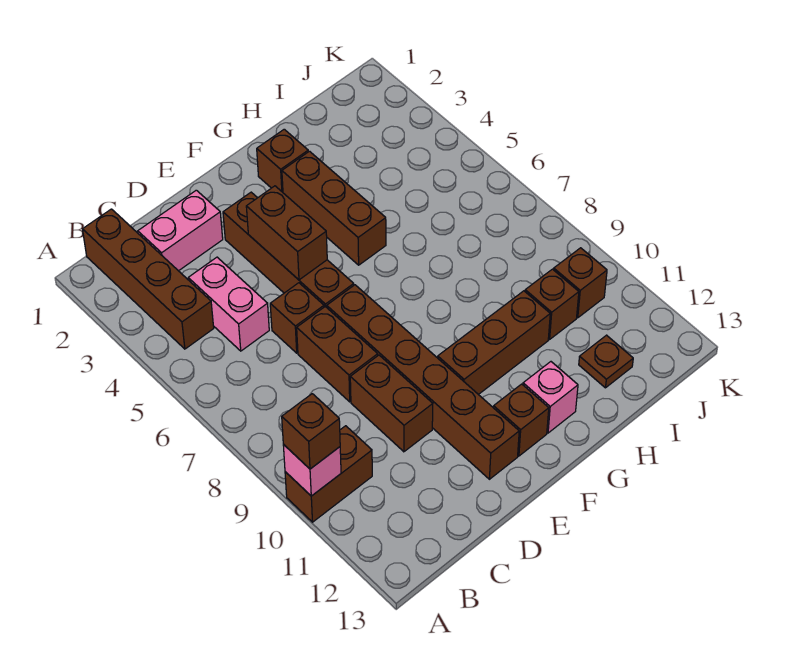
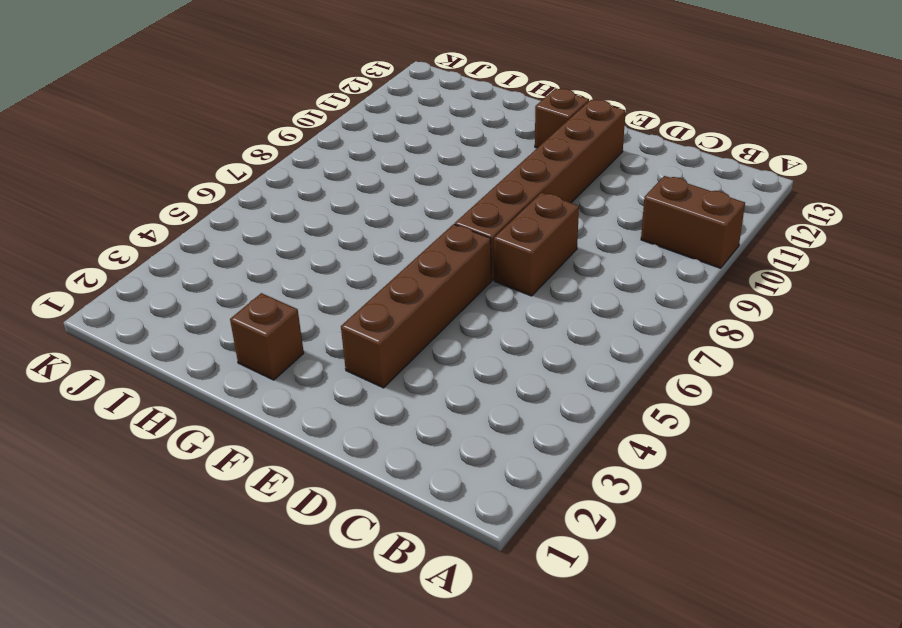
none -> brown brick B1:B4 level 1
none -> pink brick C2:D2 level 1
none -> pink brick C4:C5 level 1

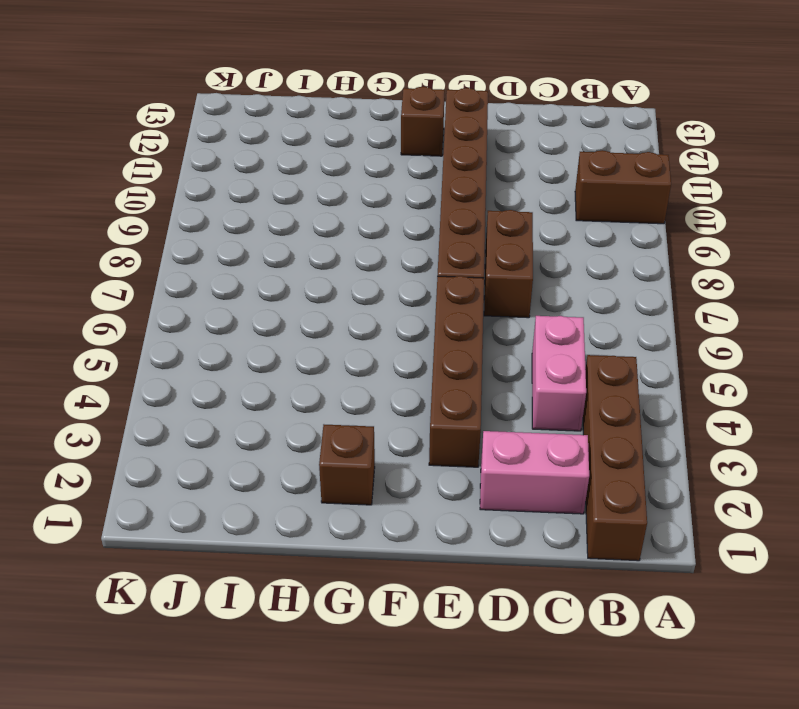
none -> brown brick D6 level 1
none -> brown brick D9:D10 level 1
none -> brown brick F10:H10 level 1

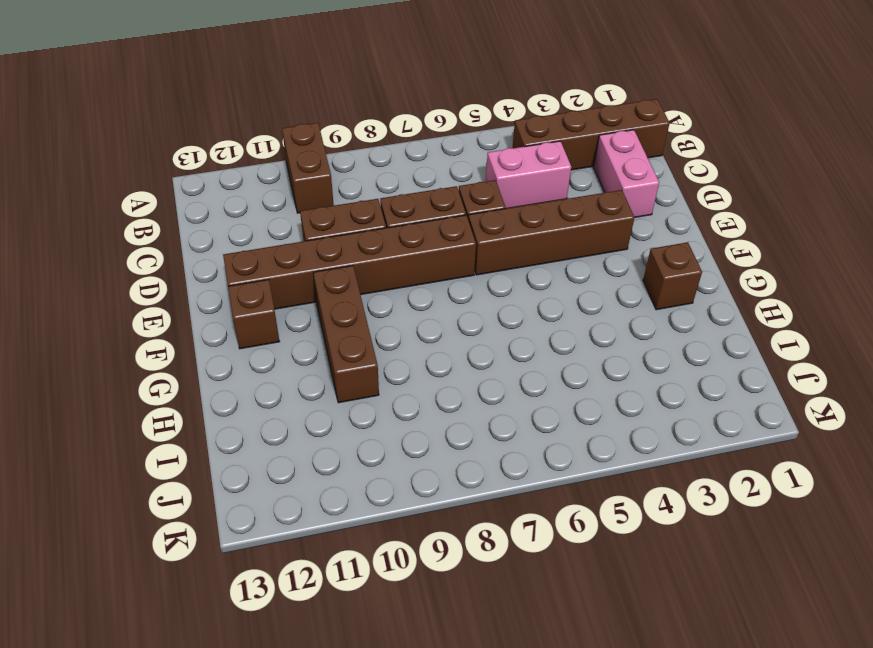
none -> brown brick G3:G5 level 1
none -> pink brick G12 level 1
none -> brown brick I10 level 1

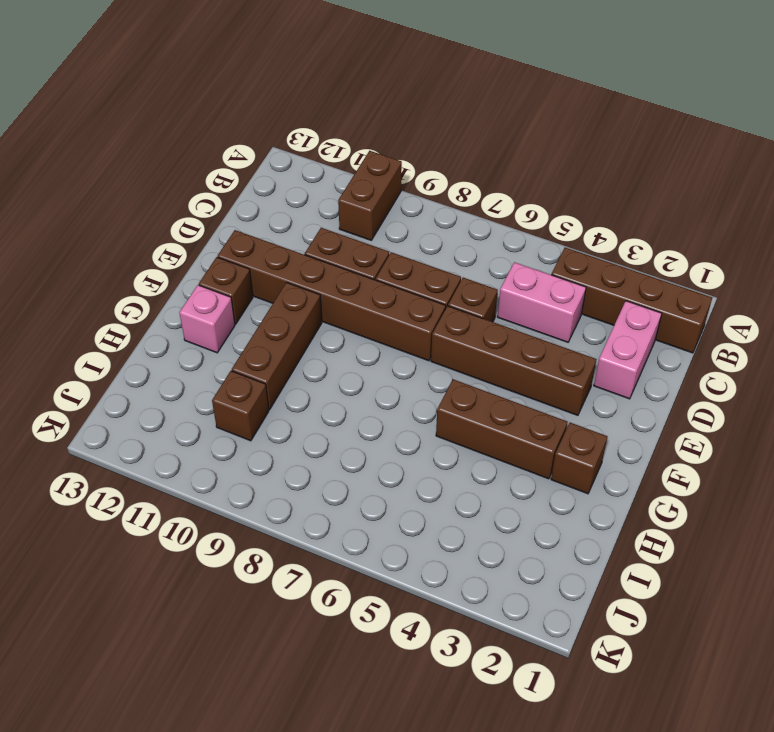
none -> brown plate I12 level 1
none -> brown brick J10 level 1
none -> pink brick A10 level 2

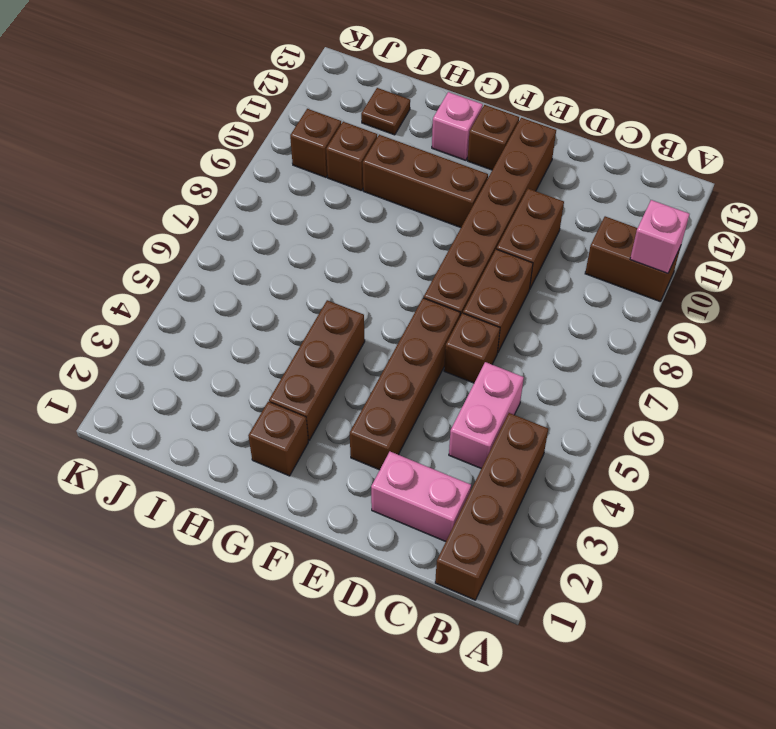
none -> brown brick E4:E5 level 2
none -> brown brick A10 level 3

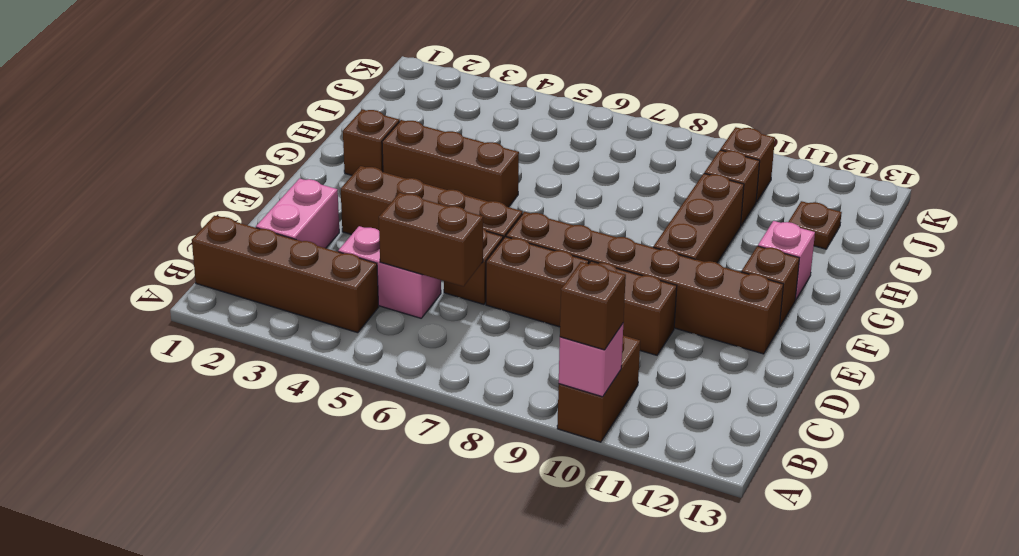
brown brick C5:C6 level 2 -> brown brick E4:E5 level 2

